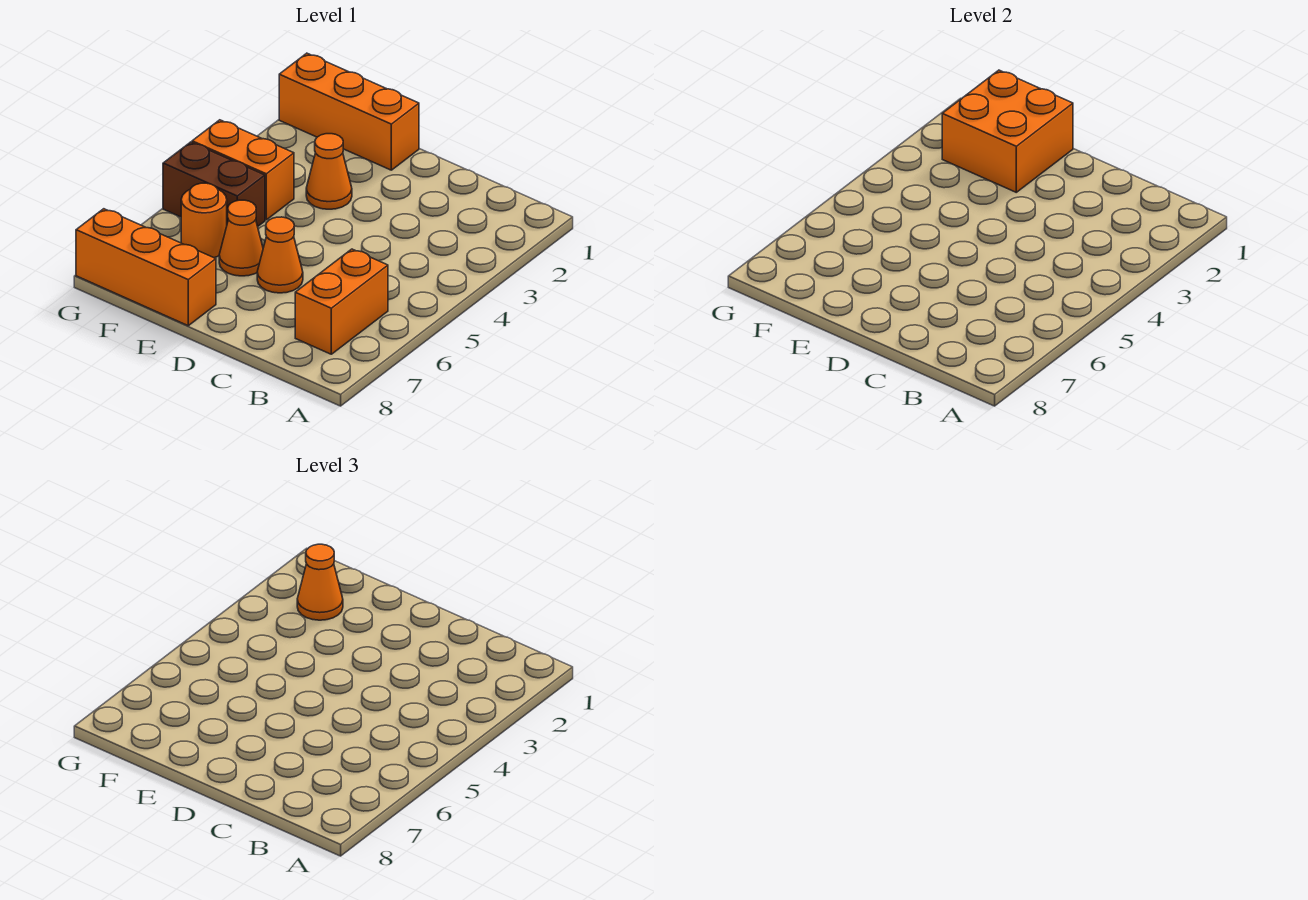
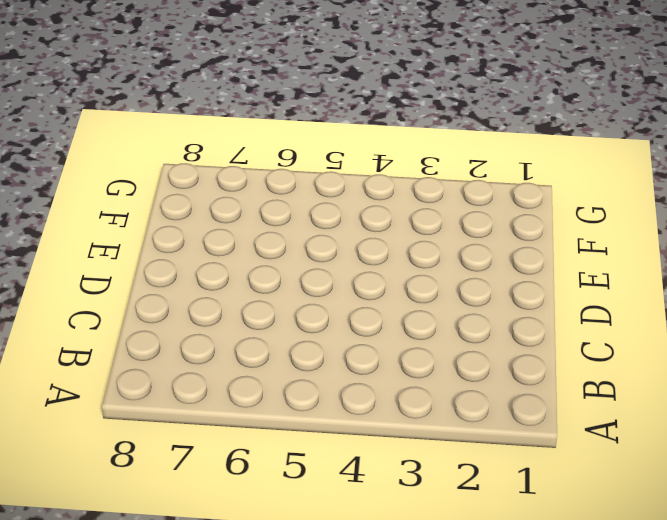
none -> orange brick B6:B7 level 1
none -> orange cone D6 level 1

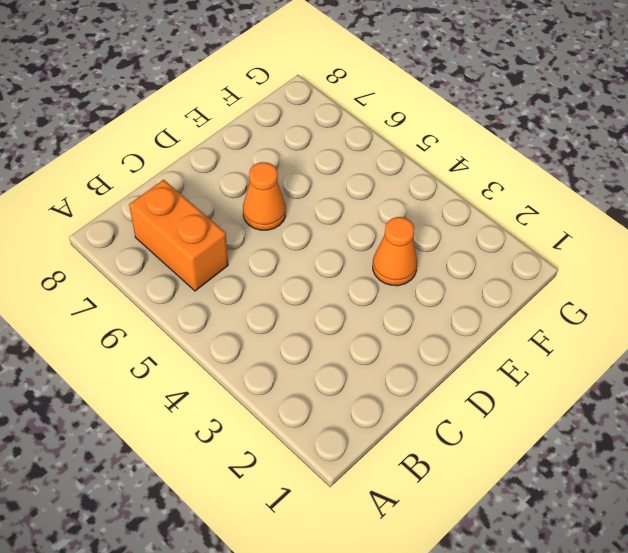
none -> orange brick E1:G1 level 1
none -> orange cone E6 level 1

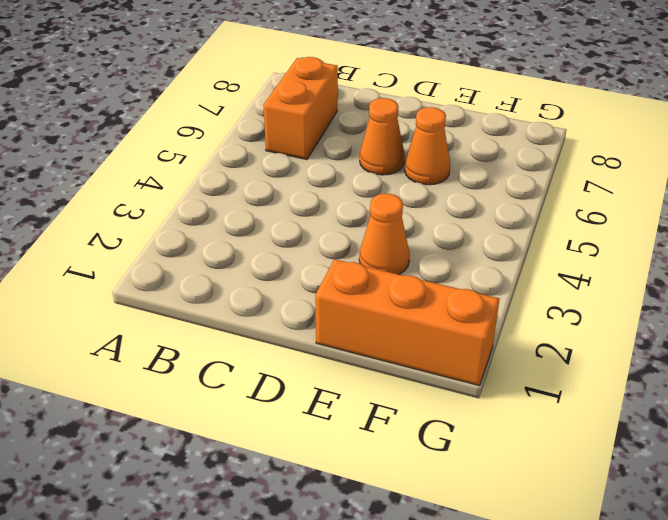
none -> orange brick E8:G8 level 1
none -> orange brick F4:G4 level 1

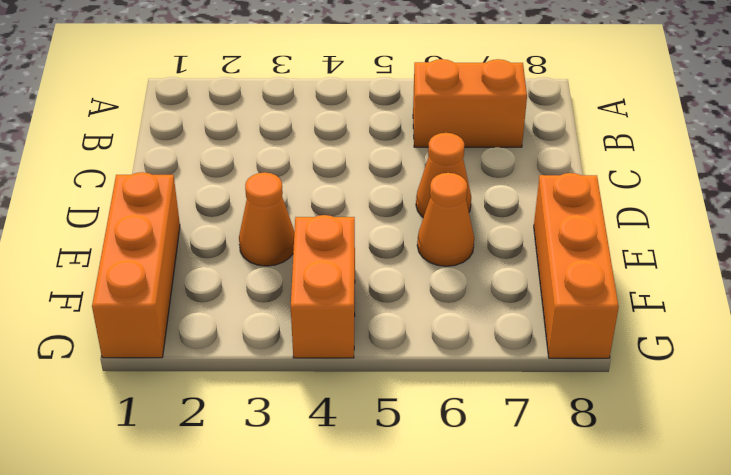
none -> brown brick F5:G5 level 1
none -> orange round brick F6 level 1

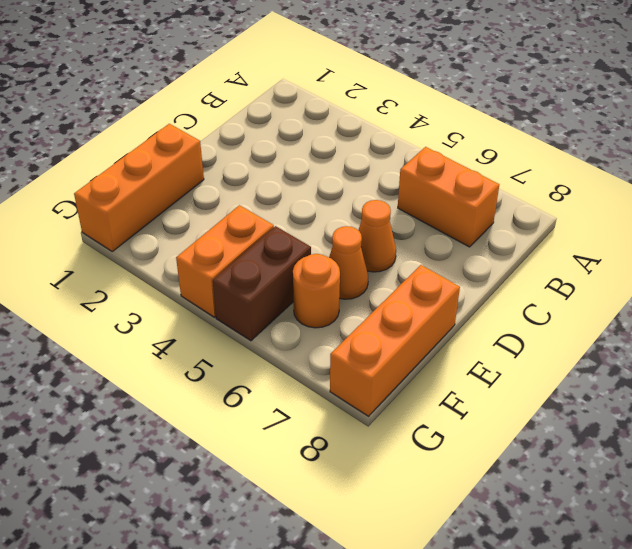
none -> orange cone E3 level 1
none -> orange brick E1:F2 level 2

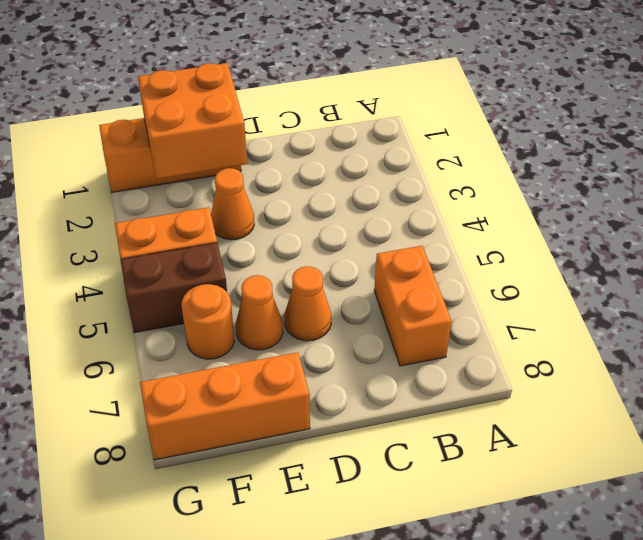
none -> orange cone F2 level 3

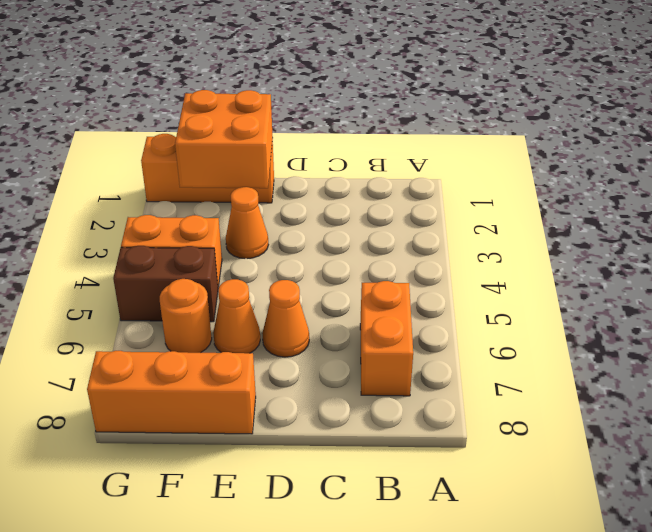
none -> orange cone F2 level 3

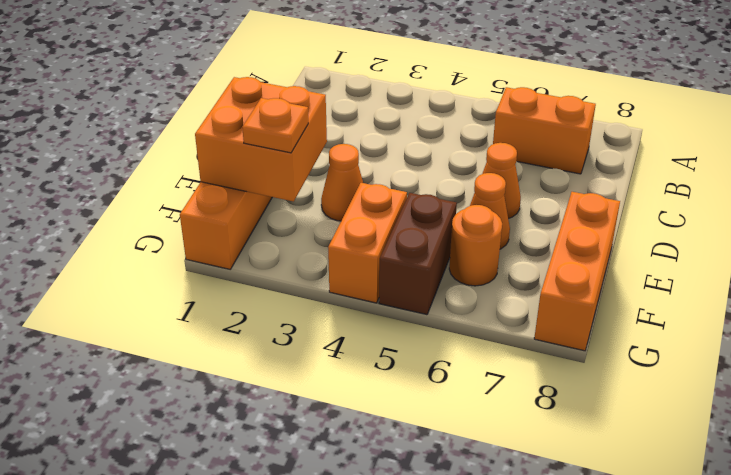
orange plate F2 level 3 -> orange cone F2 level 3

